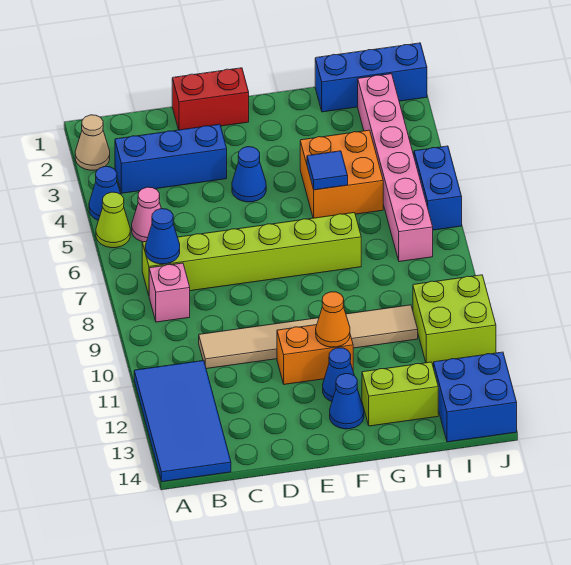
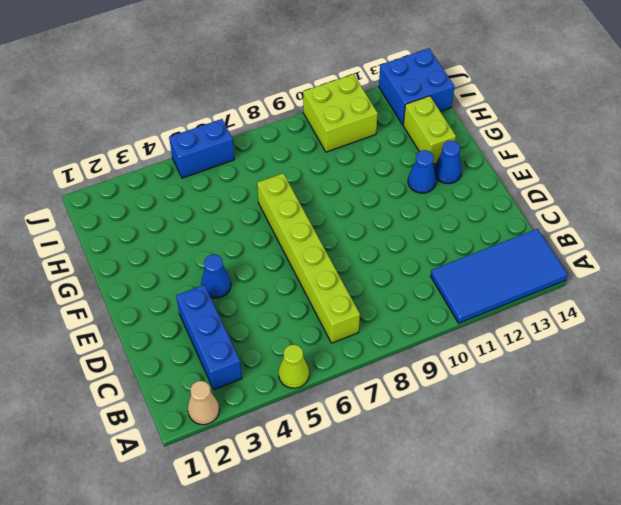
none -> blue cone A4 level 1
none -> pink cone B5 level 1
none -> pink brick B8 level 1

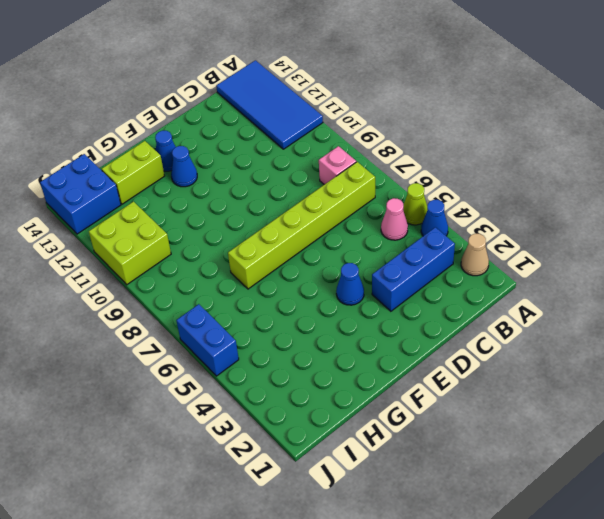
none -> tan tile C10:H10 level 1
none -> red brick D1:E1 level 1
none -> orange brick E11:F11 level 1

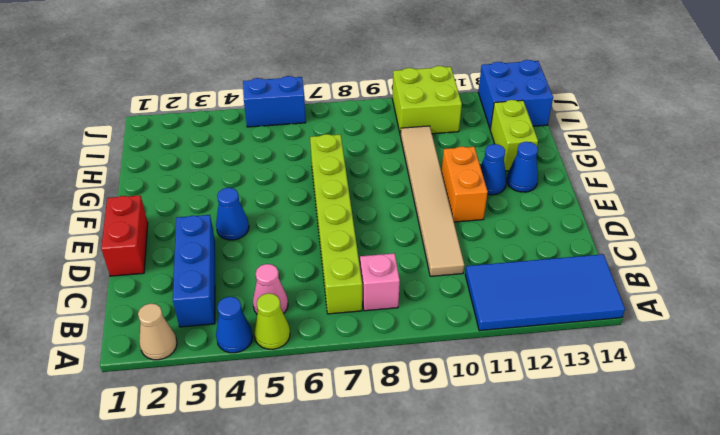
none -> orange brick G4:H5 level 1
none -> blue brick H1:J1 level 1
none -> pink brick I2:I7 level 1

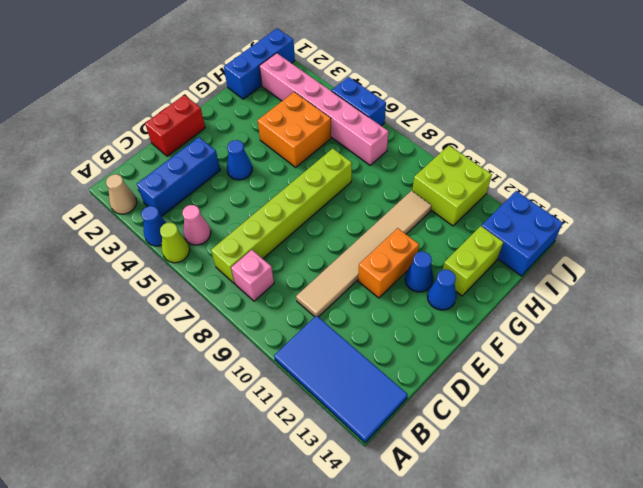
none -> blue cone B7 level 2
none -> orange cone F11 level 2
none -> blue tile G5 level 2

